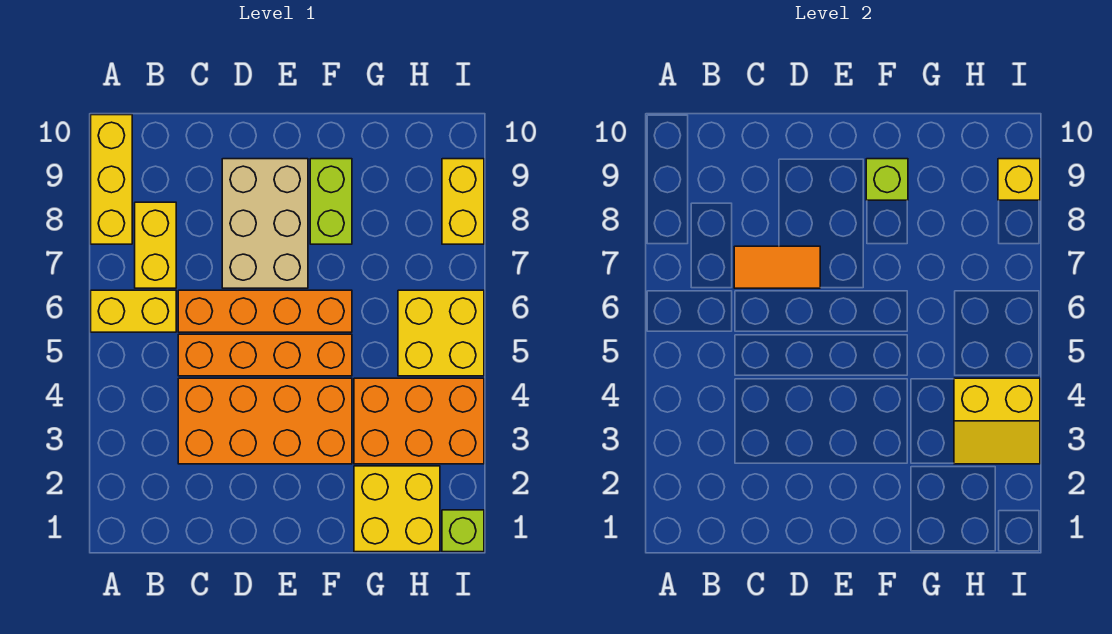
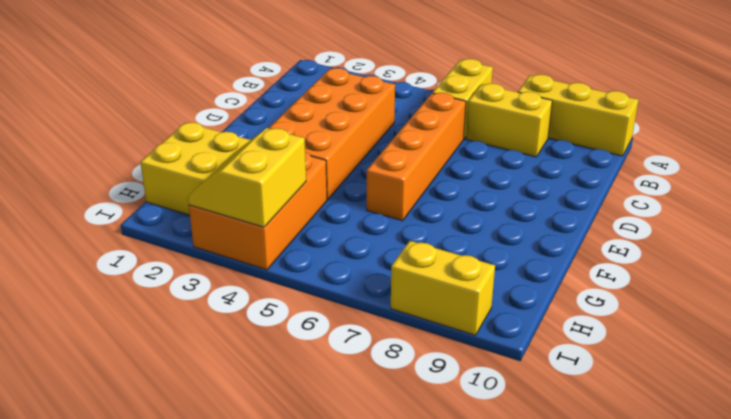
none -> orange brick C5:F5 level 1
none -> tan brick D7:E9 level 1
none -> lime brick F8:F9 level 1

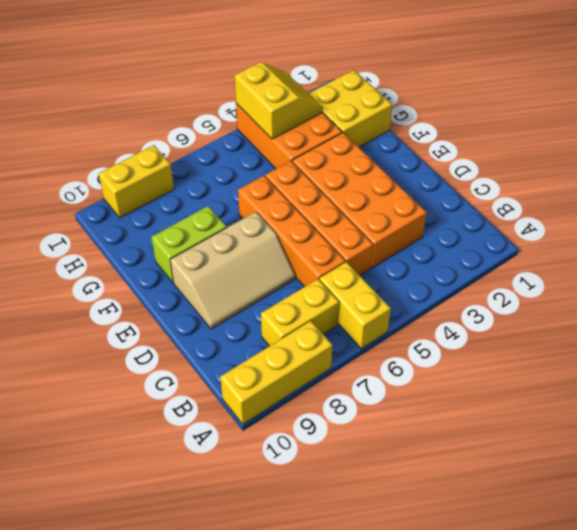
tan slope D7:E9 level 1 top E -> tan brick D7:E9 level 1
none -> yellow brick H5:I6 level 1
none -> lime brick I1 level 1
none -> orange tile C7:D7 level 2

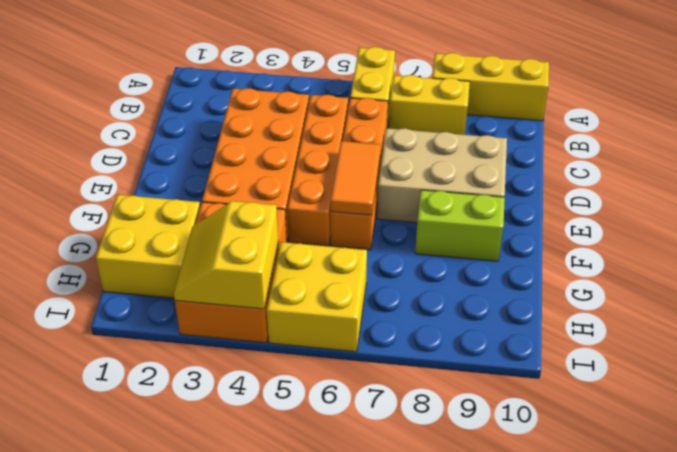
orange tile E6:F6 level 2 -> orange tile C7:D7 level 2
none -> lime brick I1 level 1
none -> yellow brick I8:I9 level 1
none -> lime brick F9 level 2

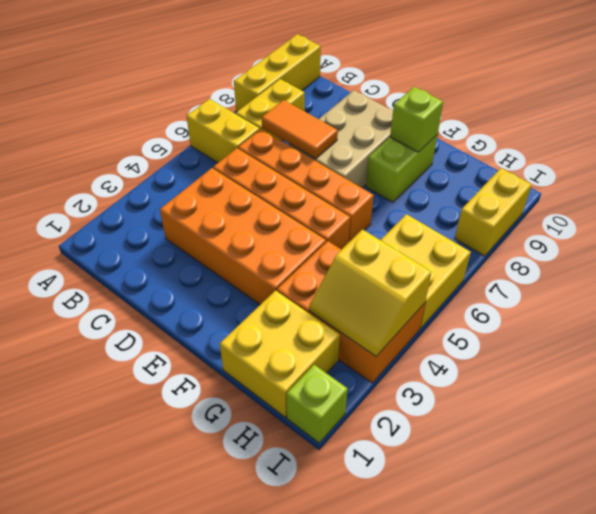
none -> yellow brick I9 level 2

